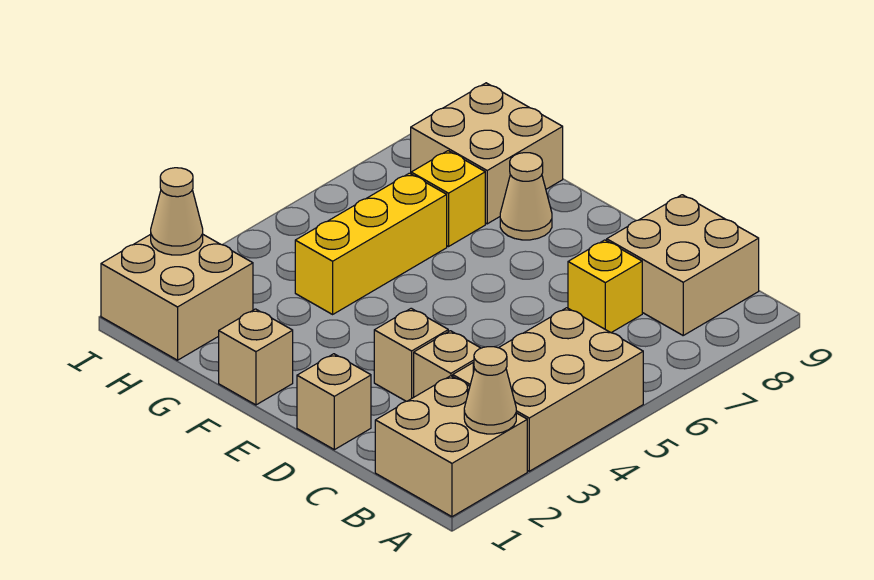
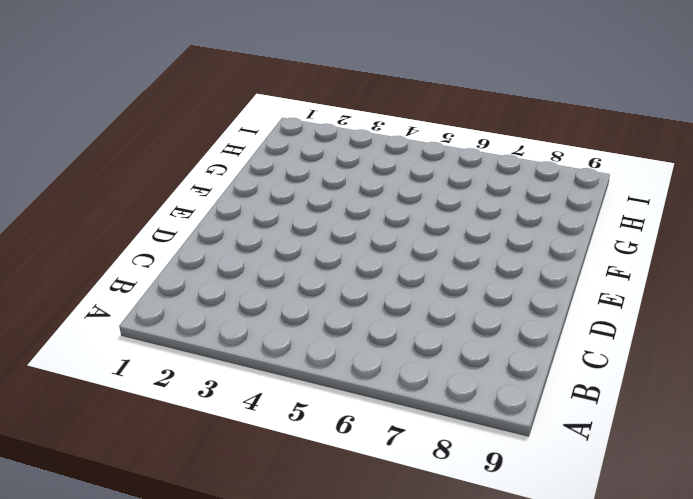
none -> tan brick A1:B2 level 1
none -> tan brick A3:B5 level 1
none -> tan brick B8:C9 level 1

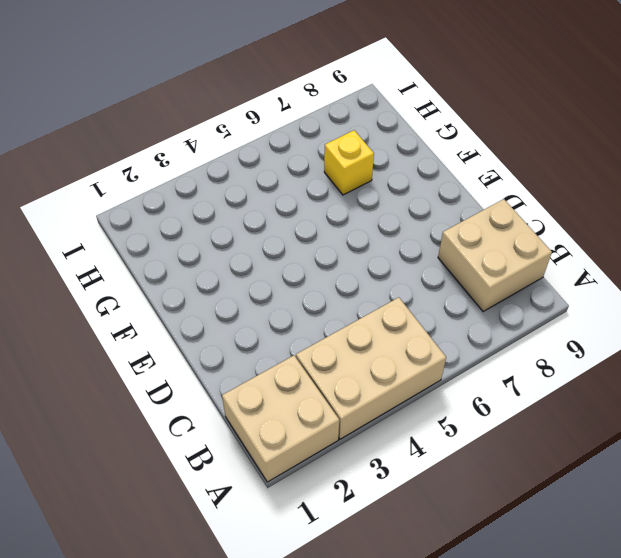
none -> tan brick C3 level 1
none -> yellow brick C7 level 1
none -> tan brick D1 level 1

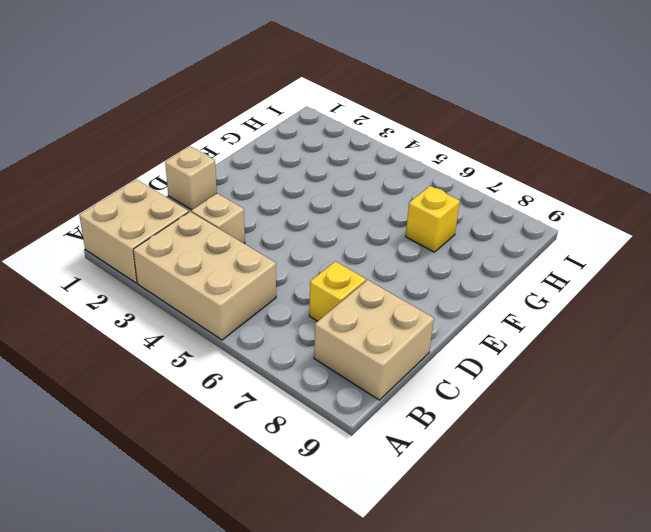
none -> tan brick D3 level 1
none -> tan brick F1 level 1
none -> tan cone F8 level 1

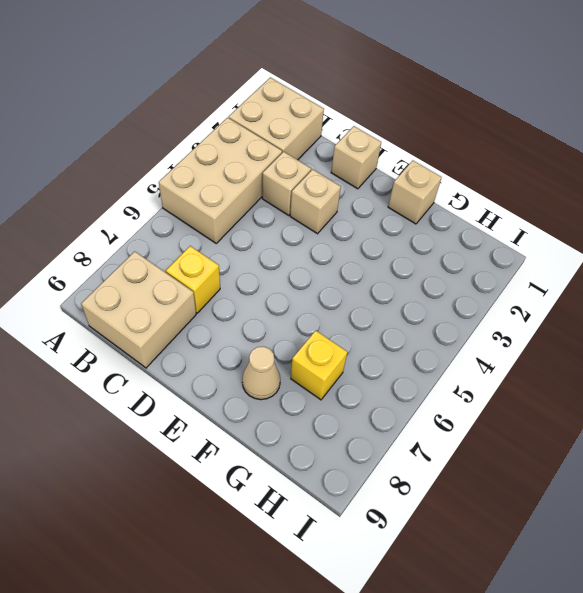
none -> yellow brick G4:G6 level 1
none -> tan brick G8:H9 level 1
none -> tan brick H1:I2 level 1

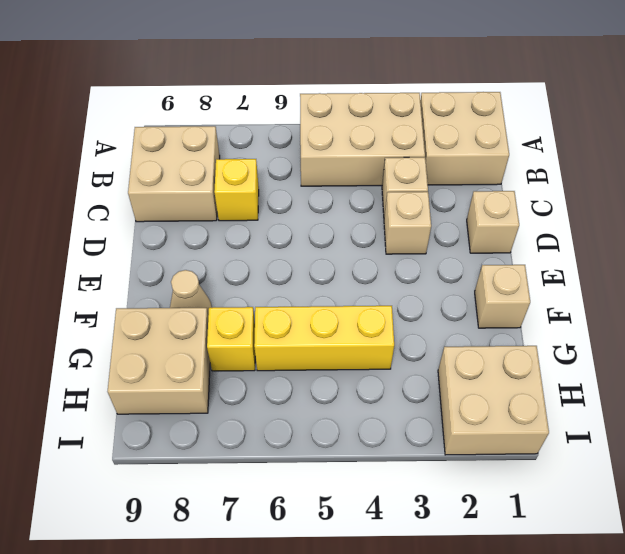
none -> tan cone A2 level 2
none -> tan cone I2 level 2

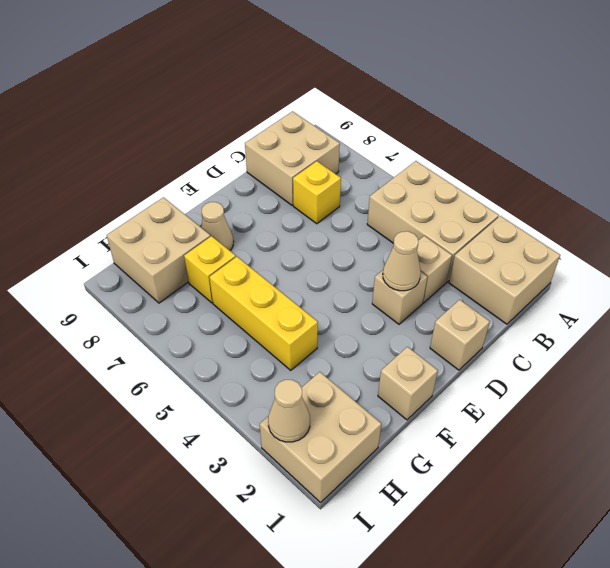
tan cone D3 level 2 -> tan cone A2 level 2

